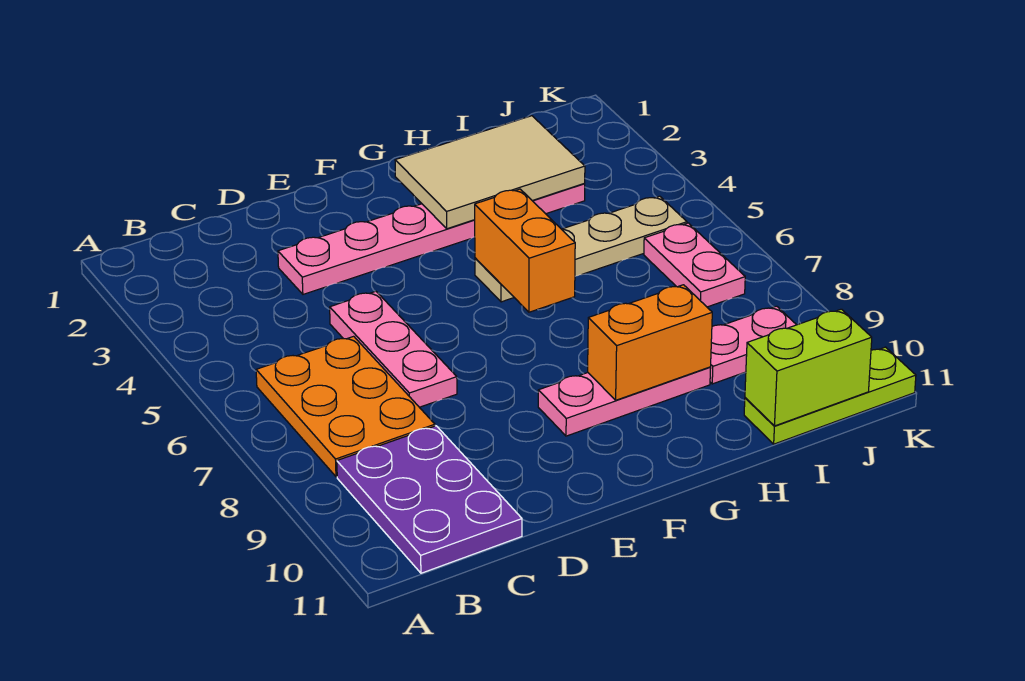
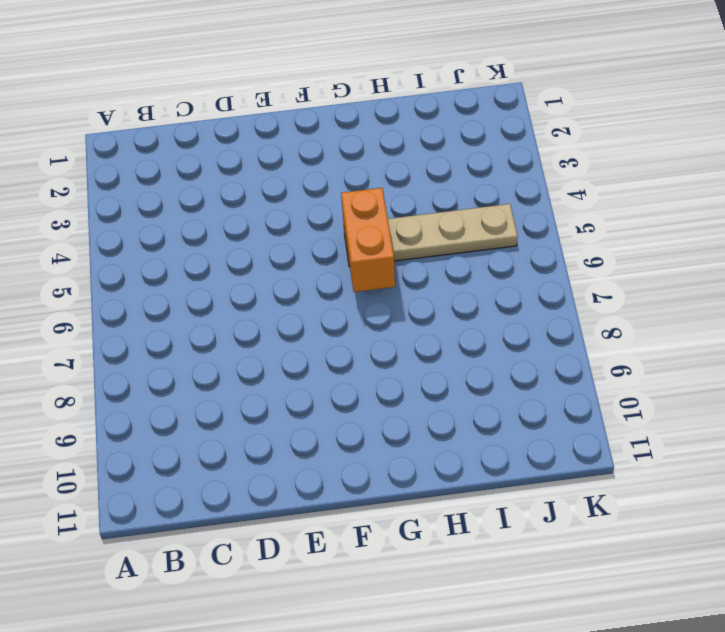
none -> orange plate B6:C8 level 1
none -> purple plate B9:C11 level 1
none -> pink plate D3:I3 level 1

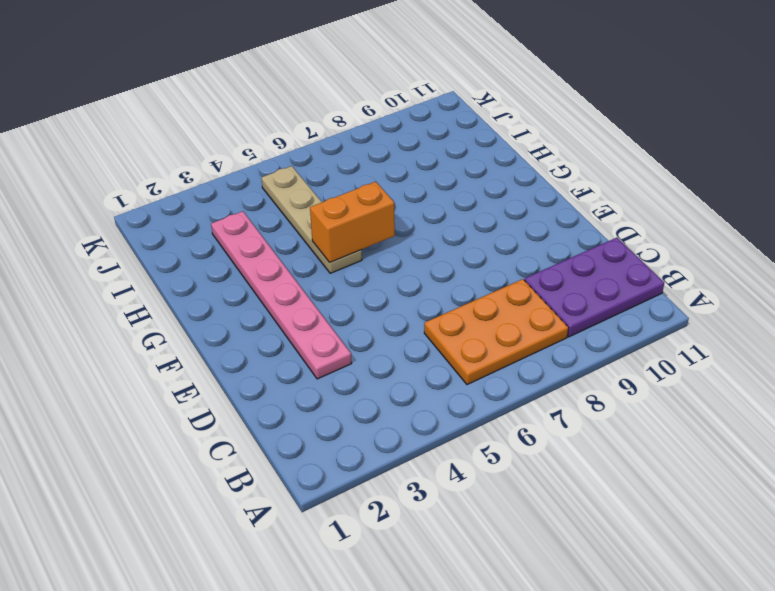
none -> pink plate D5:D7 level 1
none -> pink plate F9:H9 level 1
none -> pink plate I9:J9 level 1

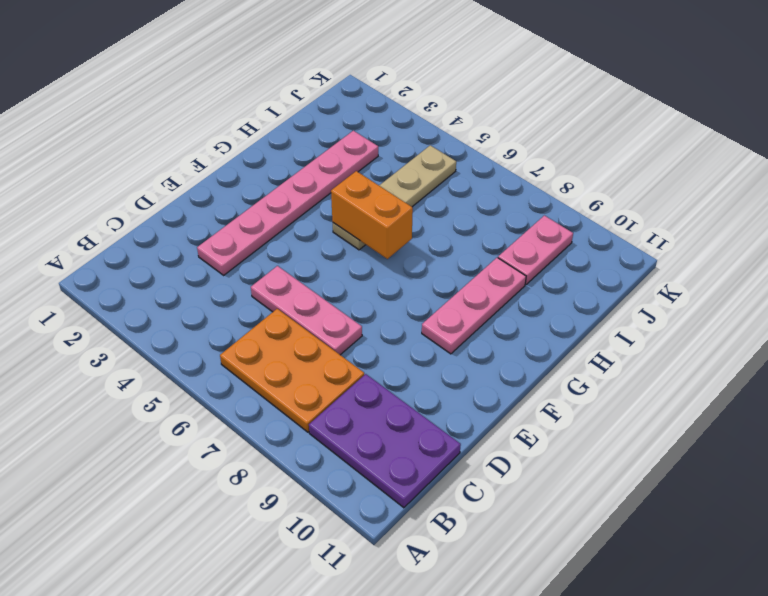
none -> lime plate I11:K11 level 1
none -> pink plate J6:J7 level 1
none -> tan tile G2:I3 level 2

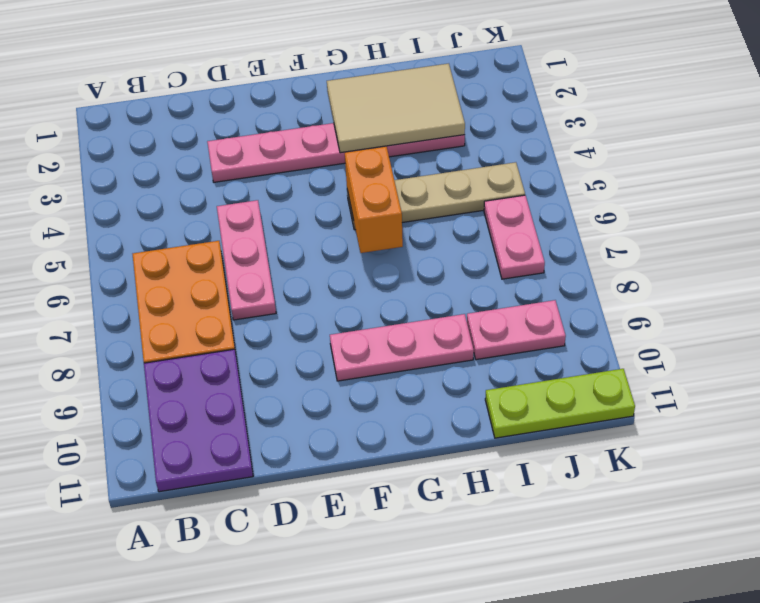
none -> orange brick G9:H9 level 2
none -> lime brick I11:J11 level 2

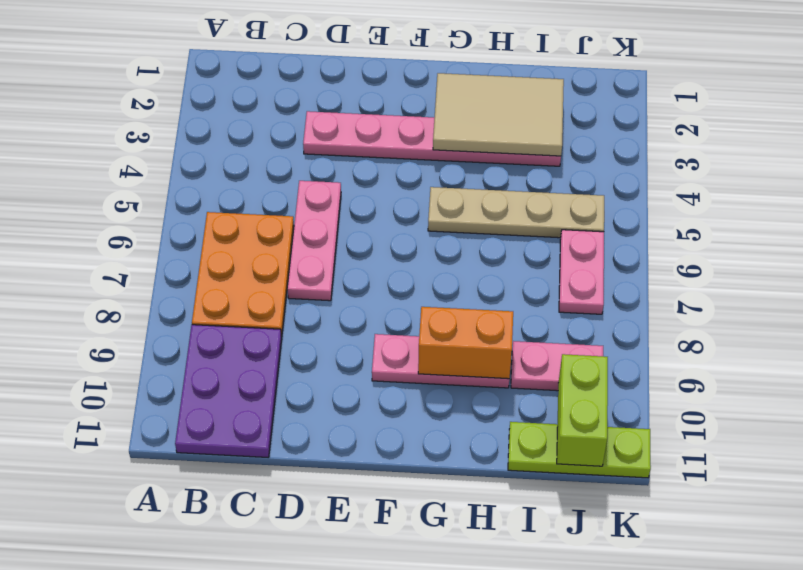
lime brick J10:J11 level 2 -> lime brick I11:J11 level 2
none -> orange brick G5:G6 level 2

